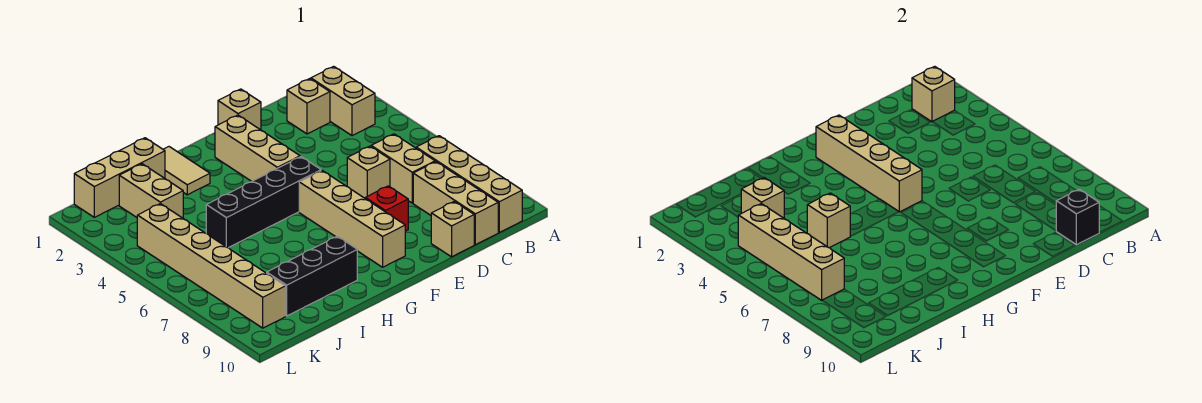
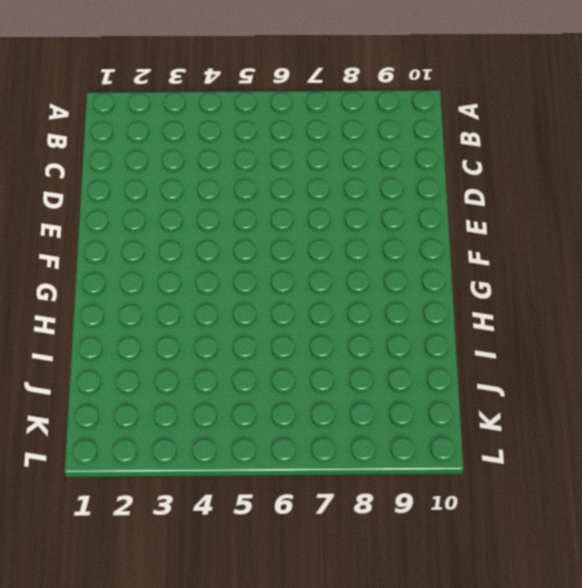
none -> tan brick B2:B3 level 1
none -> tan brick B7:B10 level 1
none -> tan brick C2 level 1

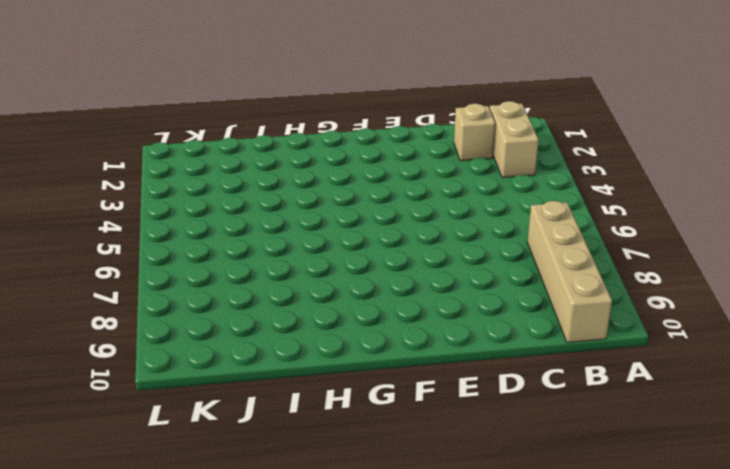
none -> tan brick C6:C7 level 1
none -> tan brick C8:C10 level 1
none -> tan brick D6 level 1

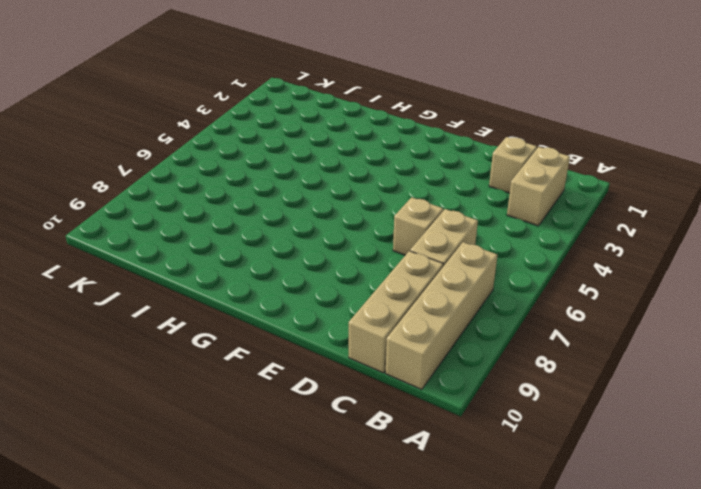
none -> tan brick D10 level 1
none -> tan brick E1 level 1
none -> red brick E8 level 1

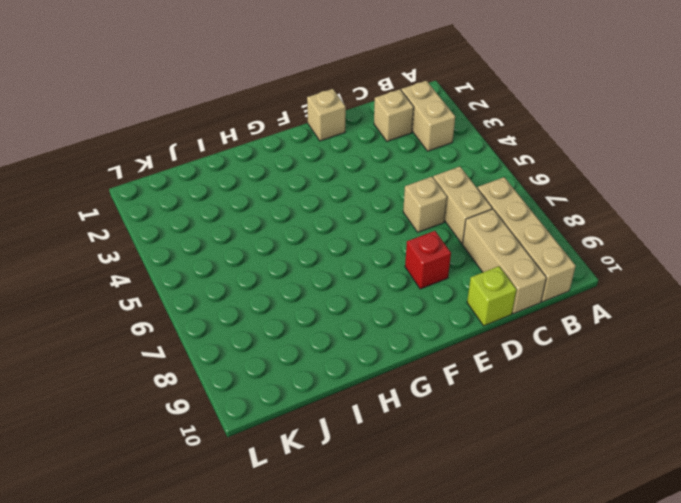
lime brick D10 level 1 -> tan brick D10 level 1
none -> tan brick F2:F4 level 1
none -> black brick F5:I5 level 1
none -> tan brick F6:F9 level 1

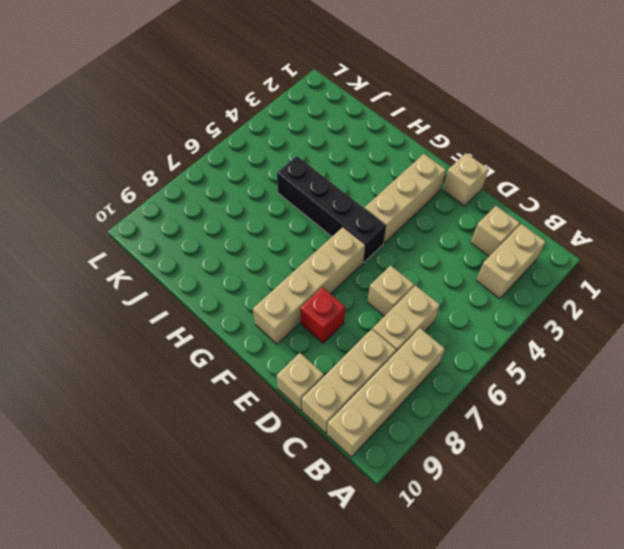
none -> tan tile H1:H2 level 1
none -> black brick H9:J9 level 1
none -> tan brick I1:K1 level 1

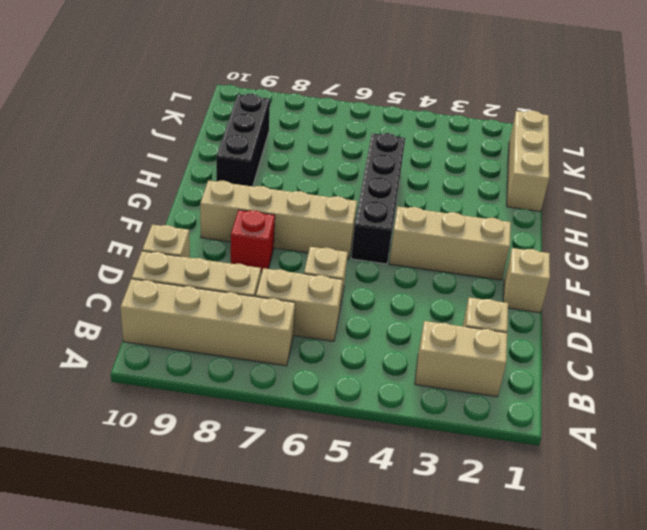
none -> tan tile H1:H2 level 1
none -> tan brick J2:J3 level 1
none -> tan brick K4:K9 level 1

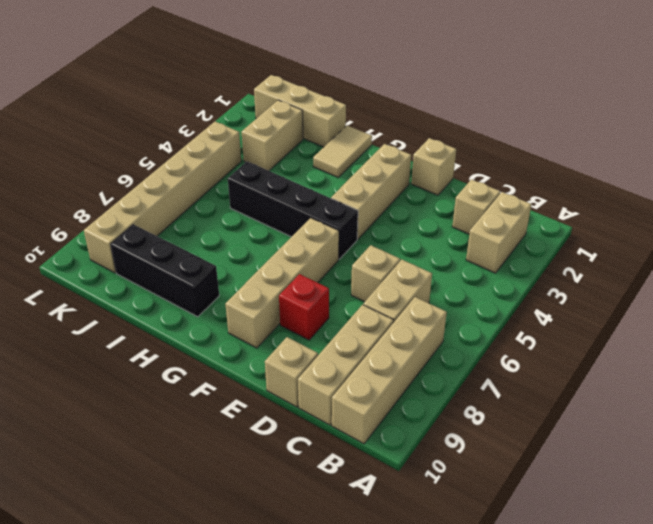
none -> tan brick B2 level 2
none -> black brick C10 level 2
none -> tan brick F2:F5 level 2

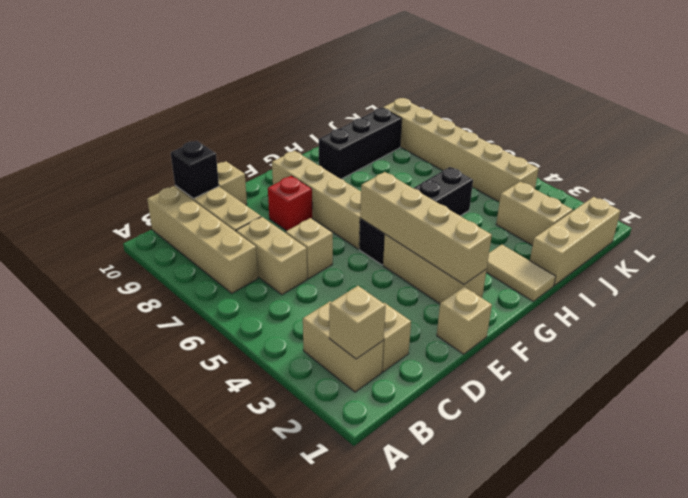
none -> tan brick I5 level 2
none -> tan brick J3 level 2
none -> tan brick K4:K7 level 2

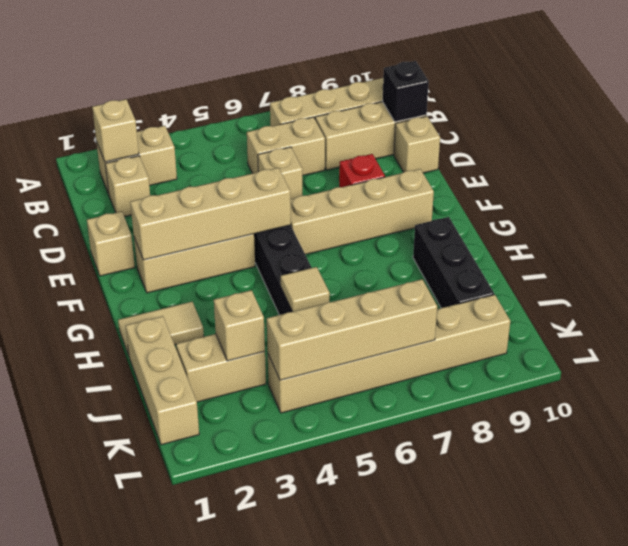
tan tile I5 level 2 -> tan brick I5 level 2

